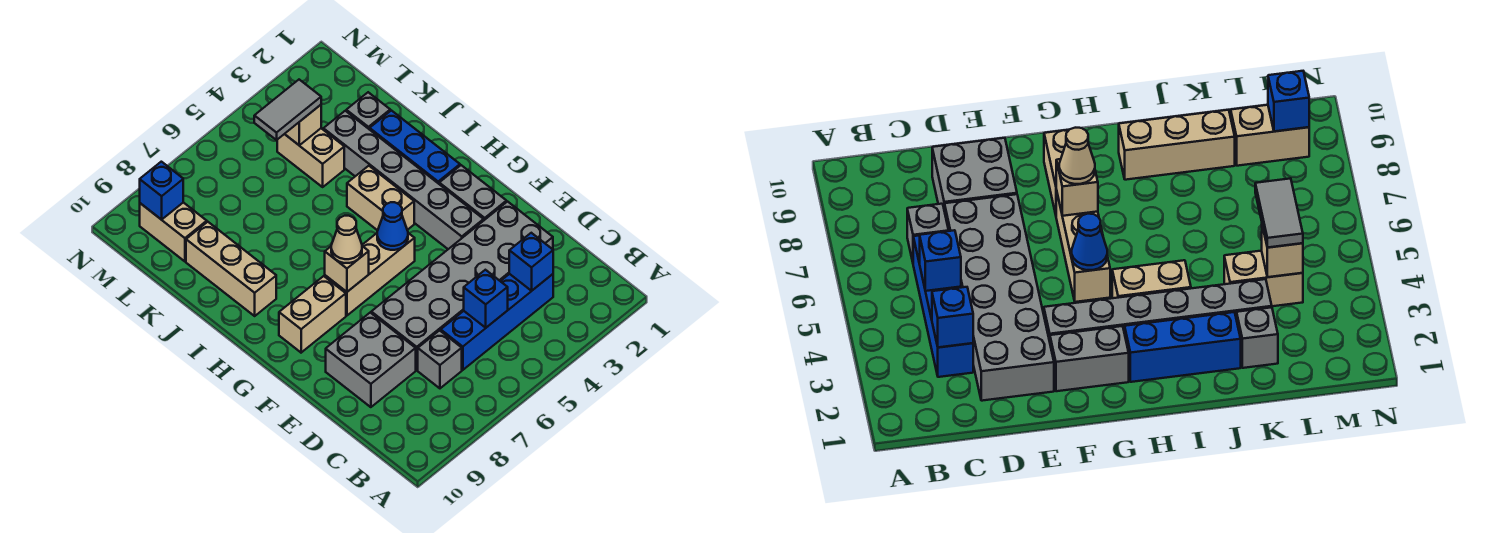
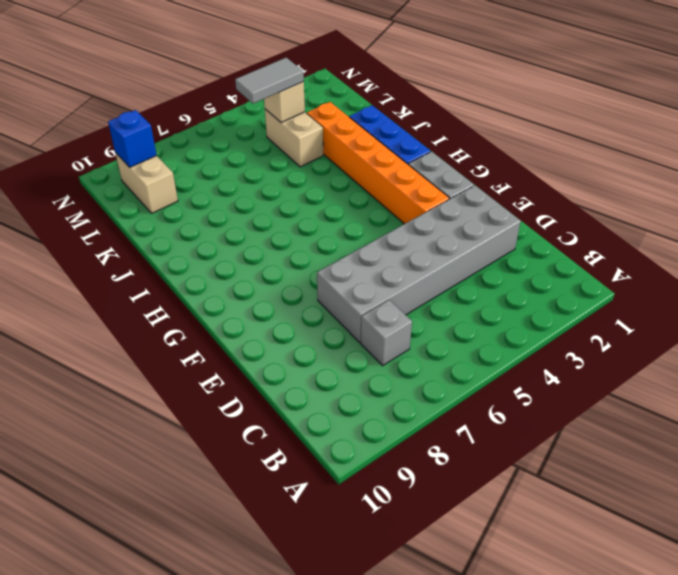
orange brick F3:K3 level 1 -> grey brick F3:K3 level 1
none -> blue brick C3:C6 level 1
none -> grey brick D8:E9 level 1
none -> tan brick G5:G7 level 1

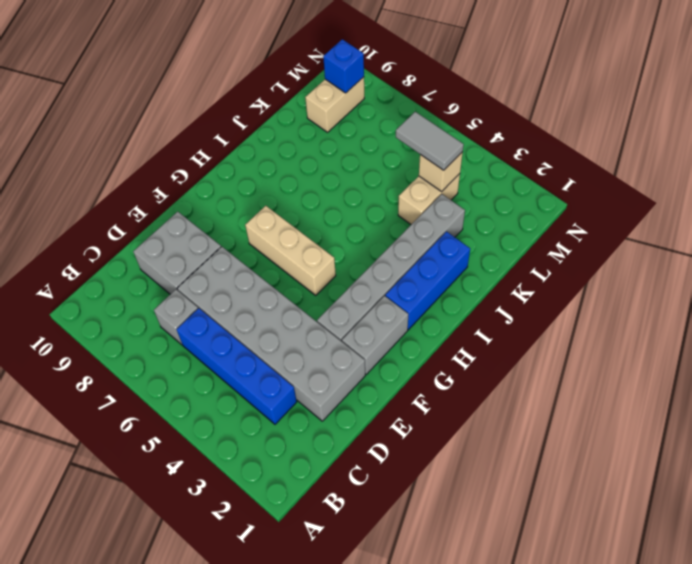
none -> tan brick G8:G9 level 1
none -> tan brick H4:I4 level 1
none -> tan brick I9:K9 level 1

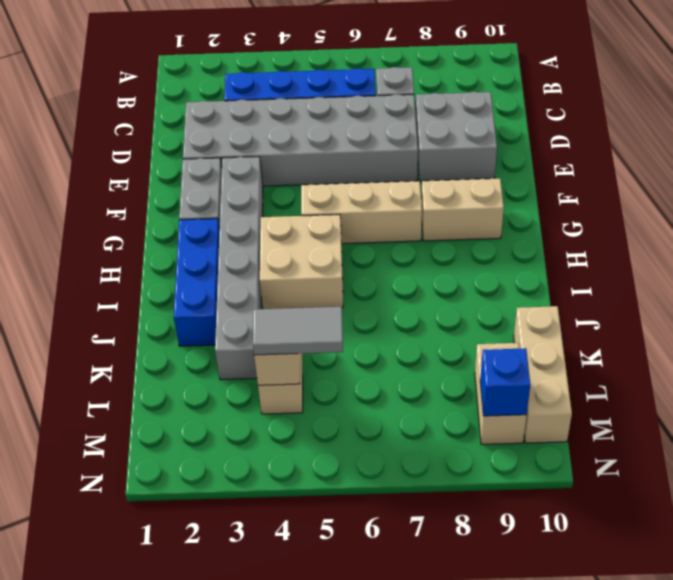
tan brick H4:I5 level 1 -> tan brick H4:I4 level 1
tan brick K10:M10 level 1 -> tan brick I9:K9 level 1
none -> grey brick K2 level 1
none -> blue brick C3 level 2
none -> blue brick C5 level 2

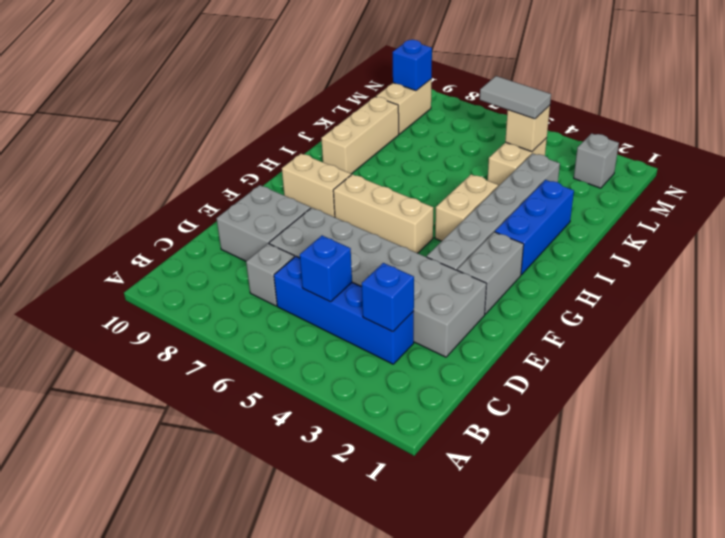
grey brick M2 level 1 -> grey brick K2 level 1
none -> blue cone G5 level 2
none -> tan brick G7 level 2
none -> tan cone G7 level 3

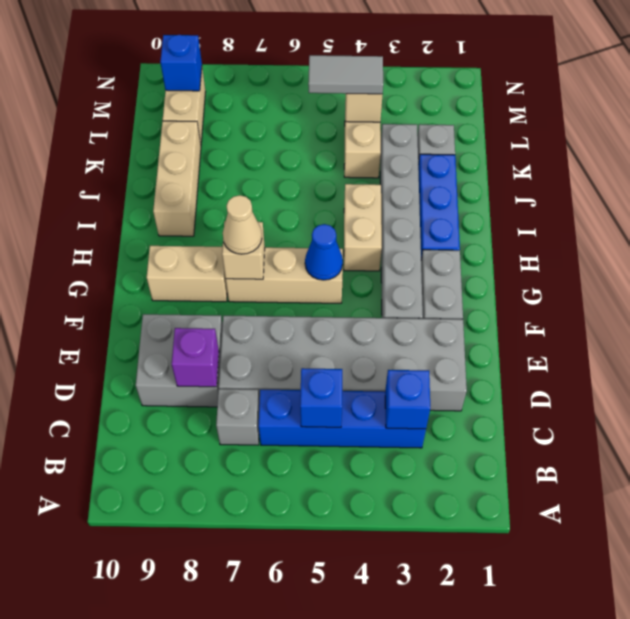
purple brick D8 level 2 -> none

